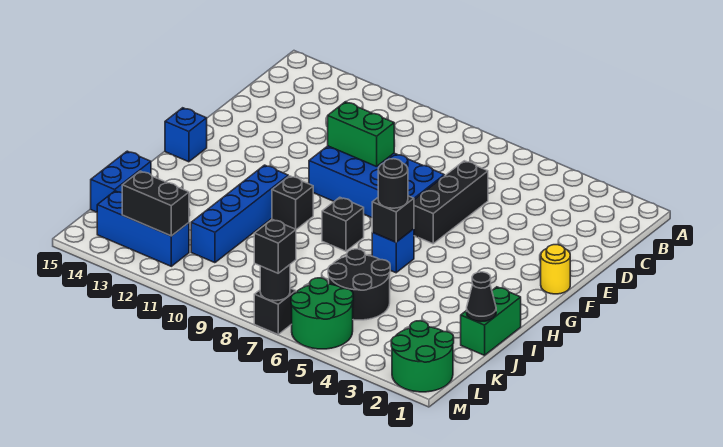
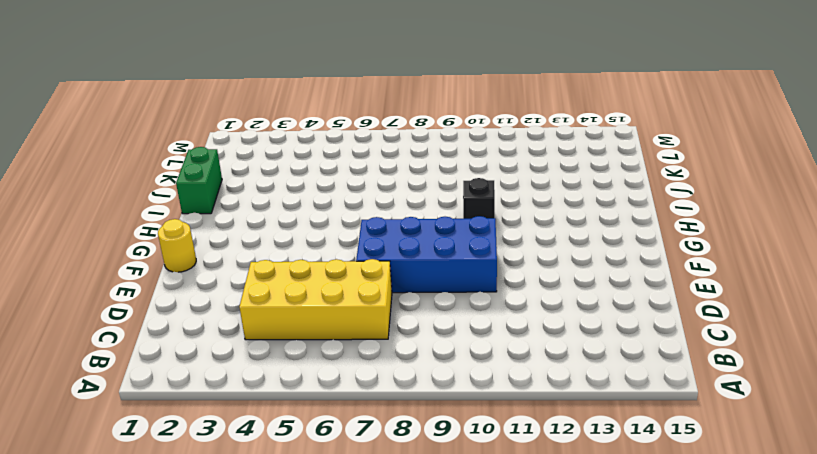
yellow brick C4:D7 level 1 -> black brick D6:F6 level 1
none -> blue brick G15 level 1
none -> blue brick H6 level 1
none -> black brick H8 level 1

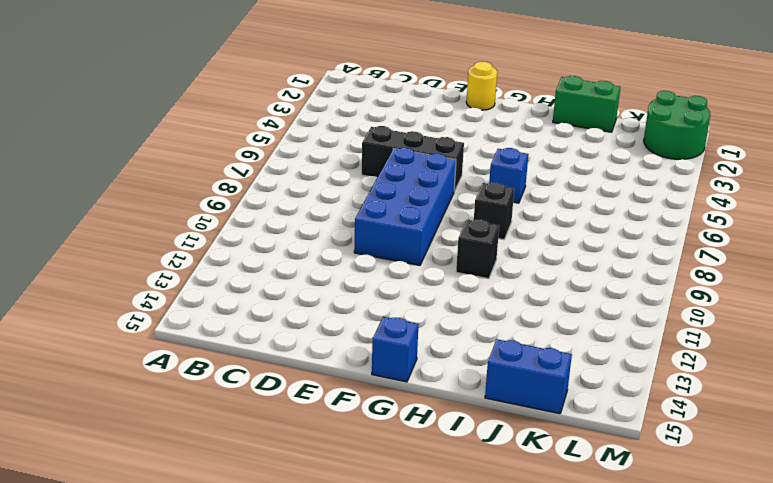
none -> blue brick H11:K11 level 1
none -> black round brick J5:K6 level 1
none -> green round brick L5:M6 level 1

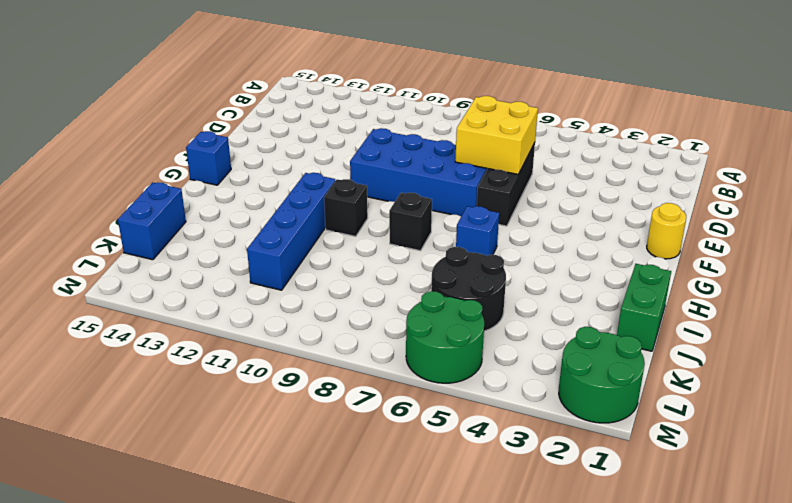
yellow brick D6:E7 level 2 -> none
none -> blue brick L12:L14 level 1
none -> black brick M7 level 1
none -> green brick E9:E10 level 2

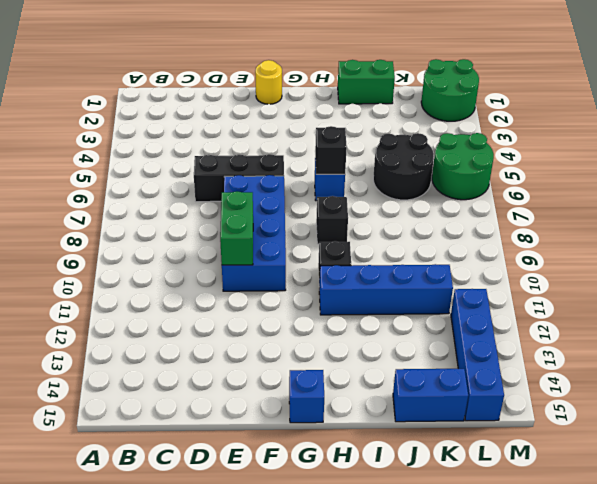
blue brick L12:L15 level 1 -> blue brick L12:L14 level 1
none -> black brick M7 level 1
none -> black cone J1 level 2
none -> black brick L12:L13 level 2

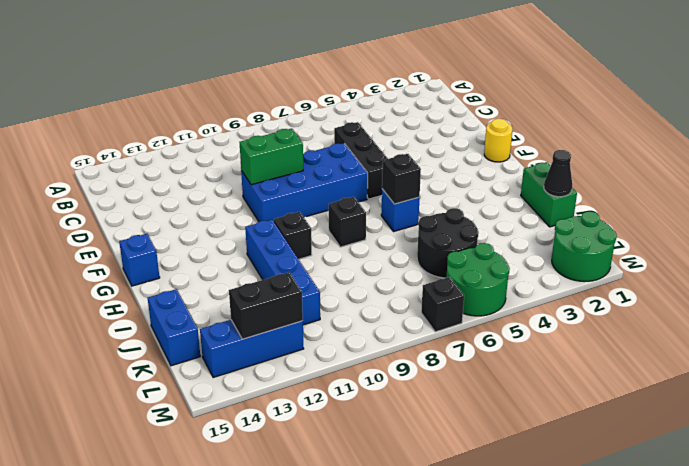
none -> black round brick M7 level 2
none -> black round brick H6 level 3
none -> black brick M7 level 3

